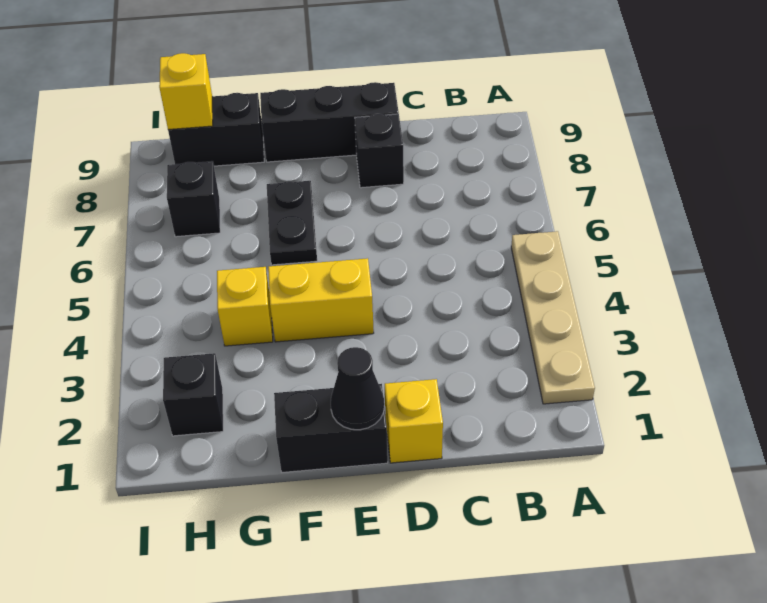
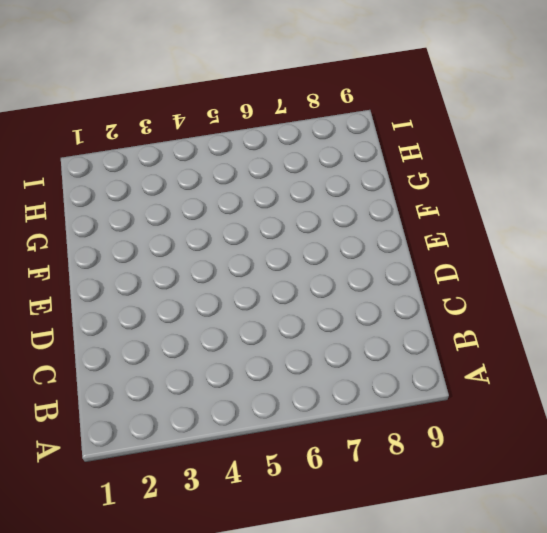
none -> tan plate A2:A5 level 1
none -> yellow brick D1 level 1
none -> black brick D8 level 1

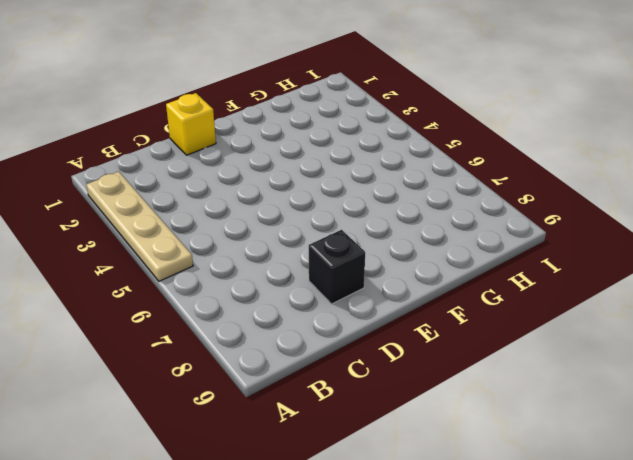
none -> black brick D9:F9 level 1
none -> black brick E1:F1 level 1
none -> yellow brick E4:F4 level 1

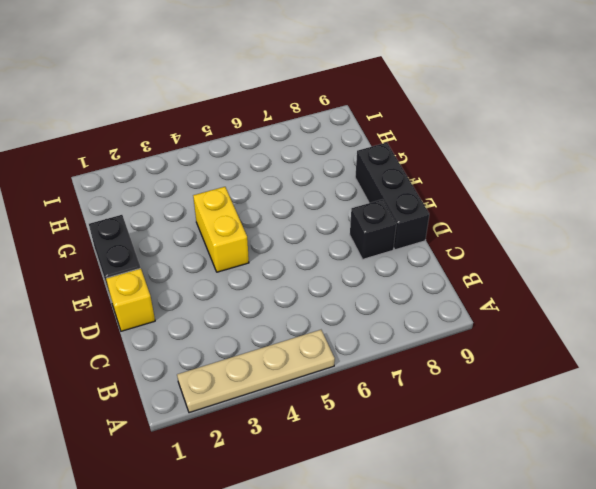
none -> black plate F6:F7 level 1
none -> yellow brick G4 level 1
none -> black brick G9:H9 level 1

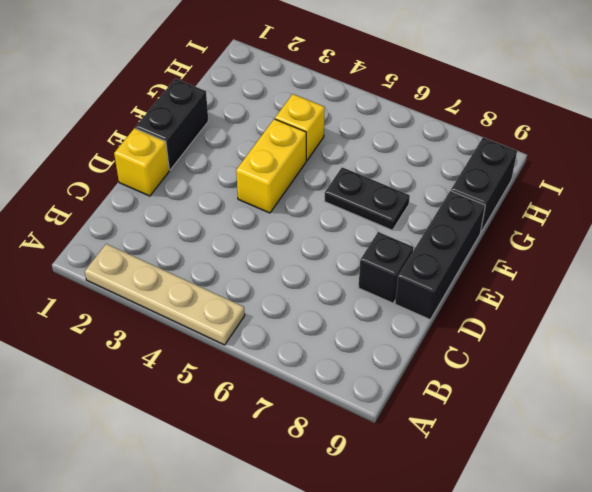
none -> black brick H2 level 1
none -> black brick H7 level 1
none -> black cone E1 level 2

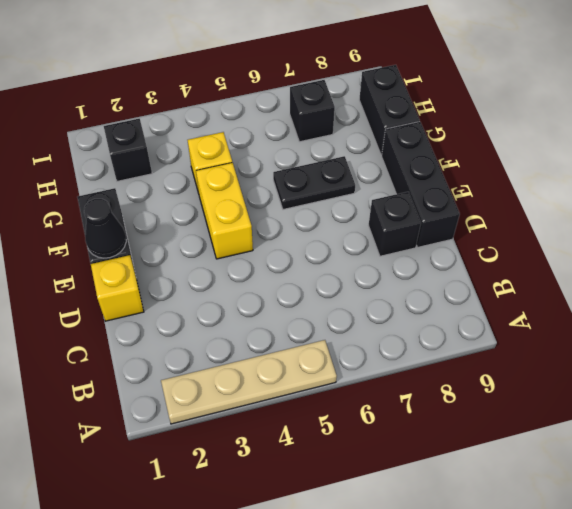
none -> yellow brick H9 level 2

